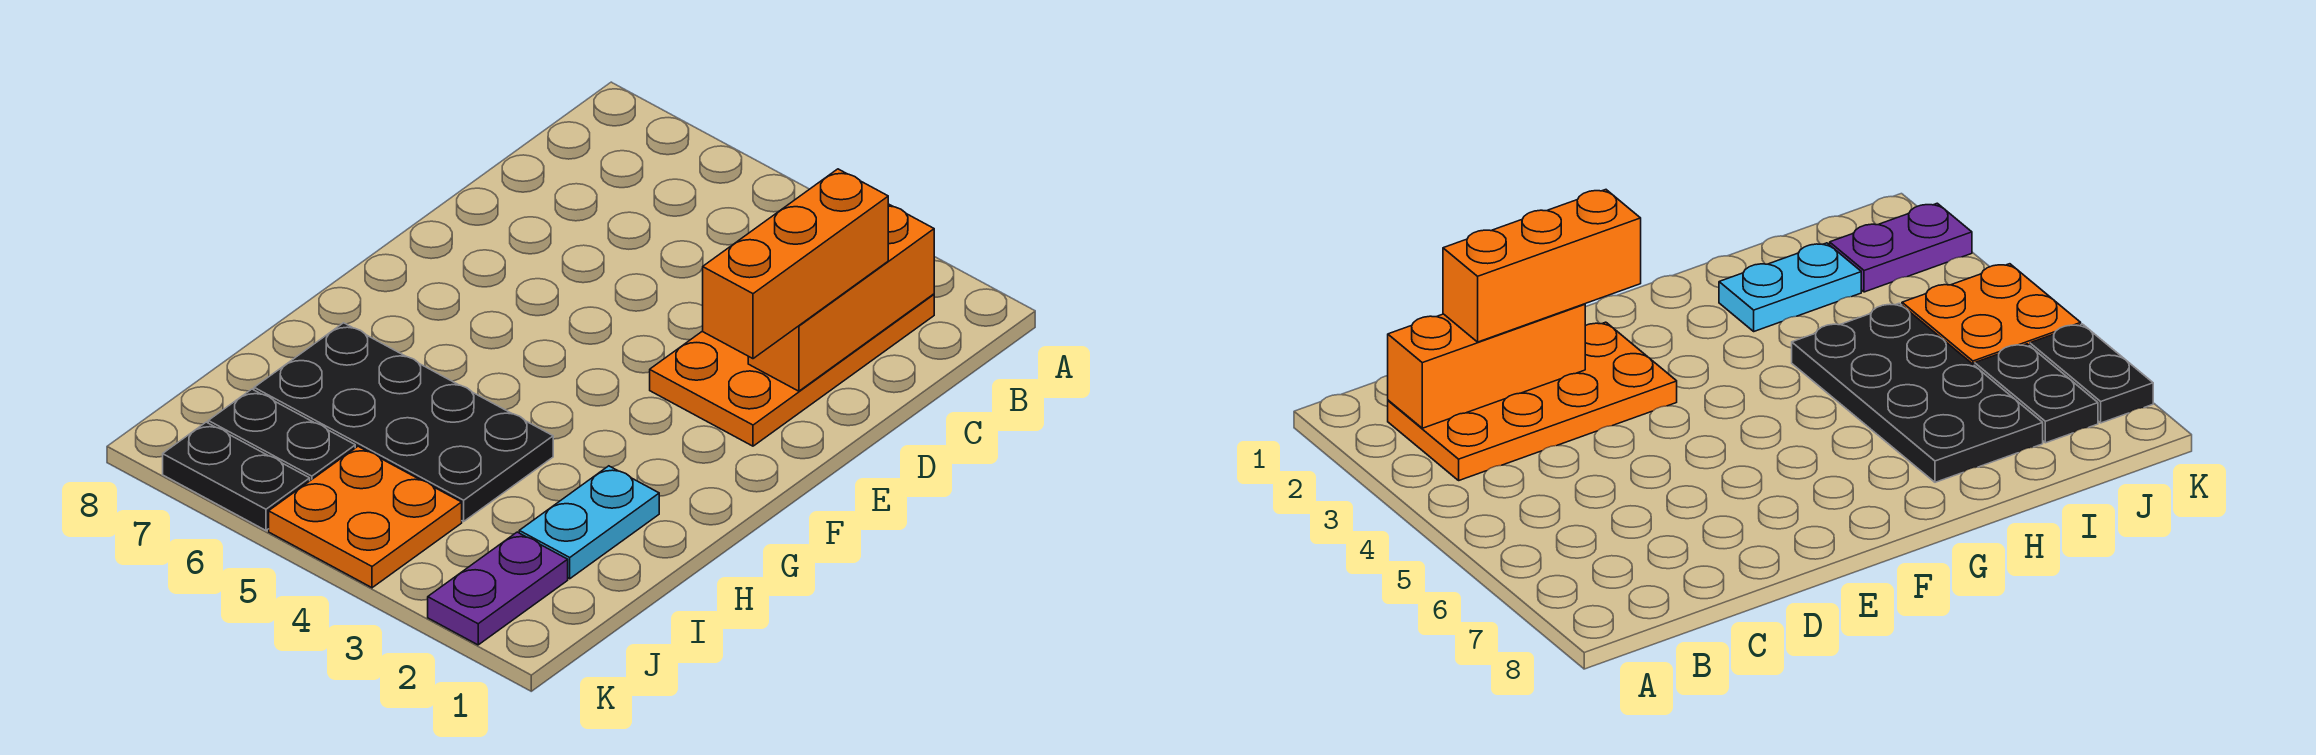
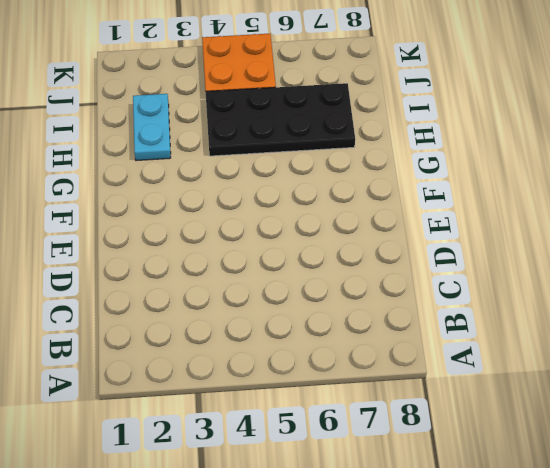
none -> orange plate B2:E3 level 1
none -> purple plate J2:K2 level 1

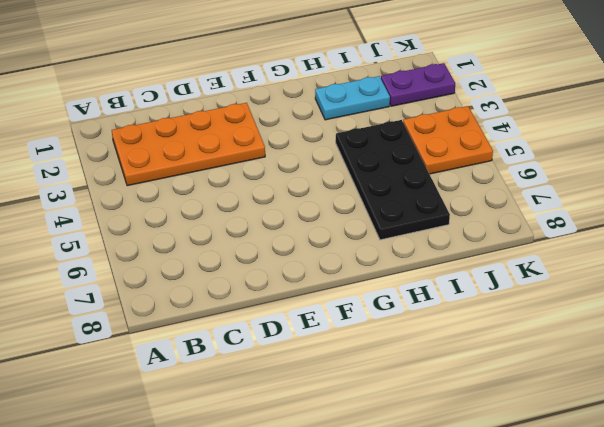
none -> black plate J6:J7 level 1
none -> black plate K6:K7 level 1

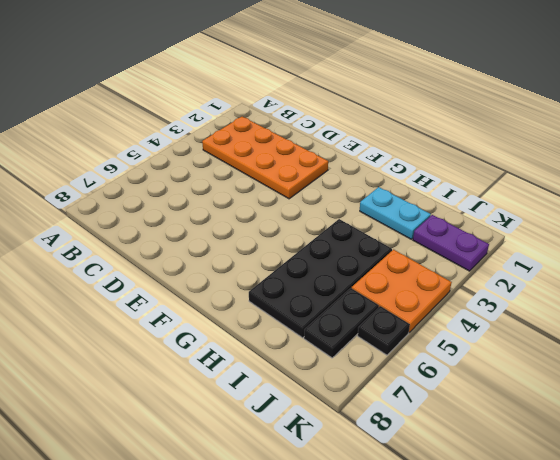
black plate K6 level 1 -> black plate K6:K7 level 1
none -> orange brick B2:D2 level 2
none -> orange brick C2:E2 level 3

